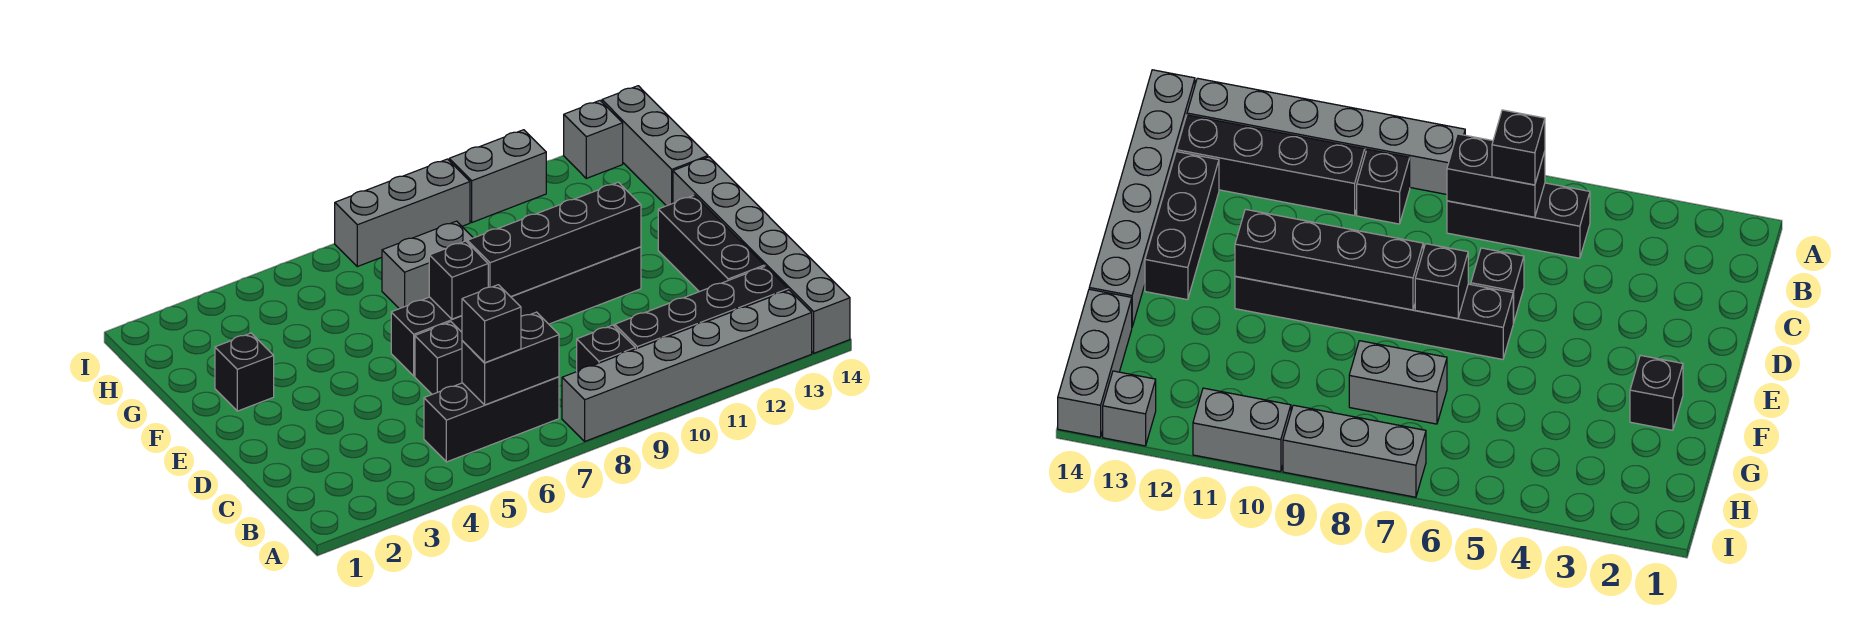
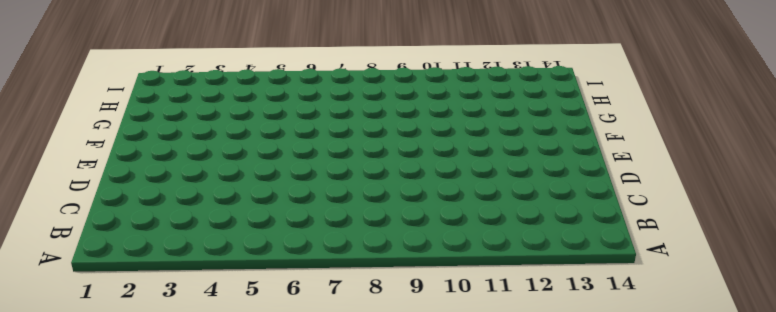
none -> grey brick A8:A13 level 1
none -> grey brick A14:F14 level 1
none -> black brick B5:B7 level 1

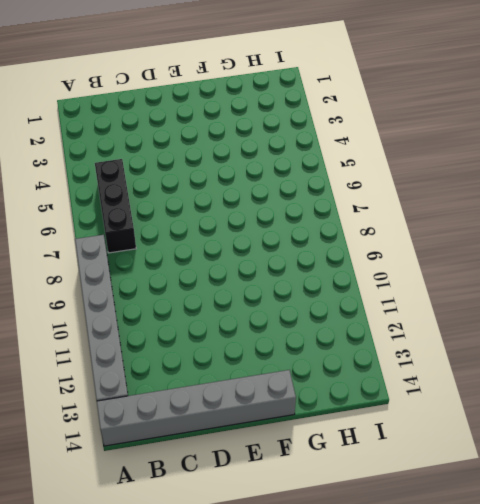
none -> black brick B9 level 1
none -> black brick B10:B13 level 1
none -> black brick C13:E13 level 1

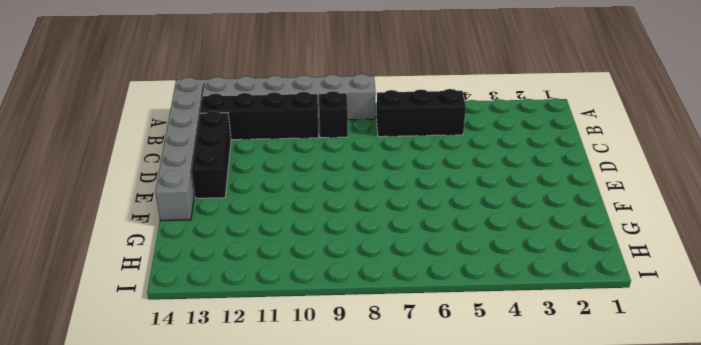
none -> black brick D6 level 1
none -> black brick E6:E11 level 1
none -> black brick F2 level 1

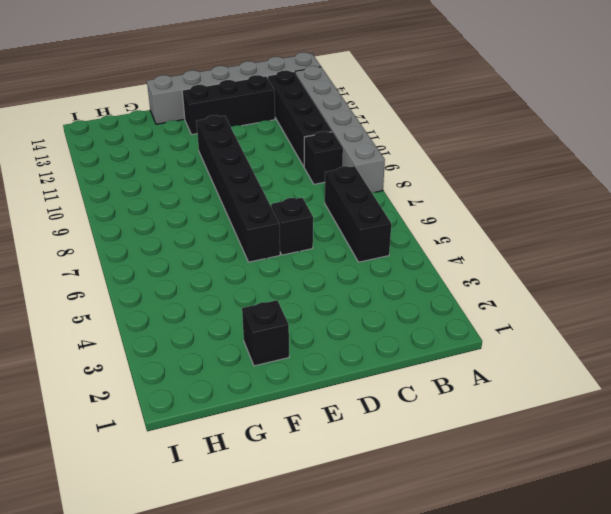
none -> grey brick G7:G8 level 1
none -> grey brick G14:I14 level 1
none -> grey brick I7:I9 level 1

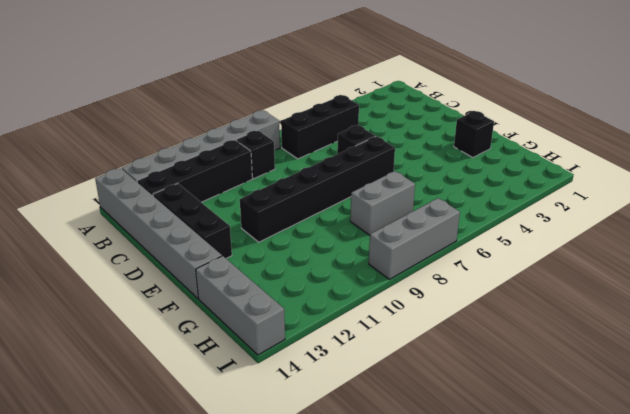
none -> grey brick I10:I11 level 1
none -> grey brick I13 level 1
none -> black brick B6:B7 level 2

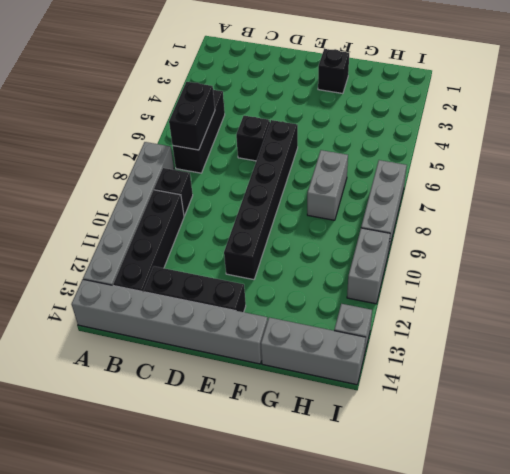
none -> black brick E7 level 2
none -> black brick E8:E11 level 2
none -> black brick B6 level 3

